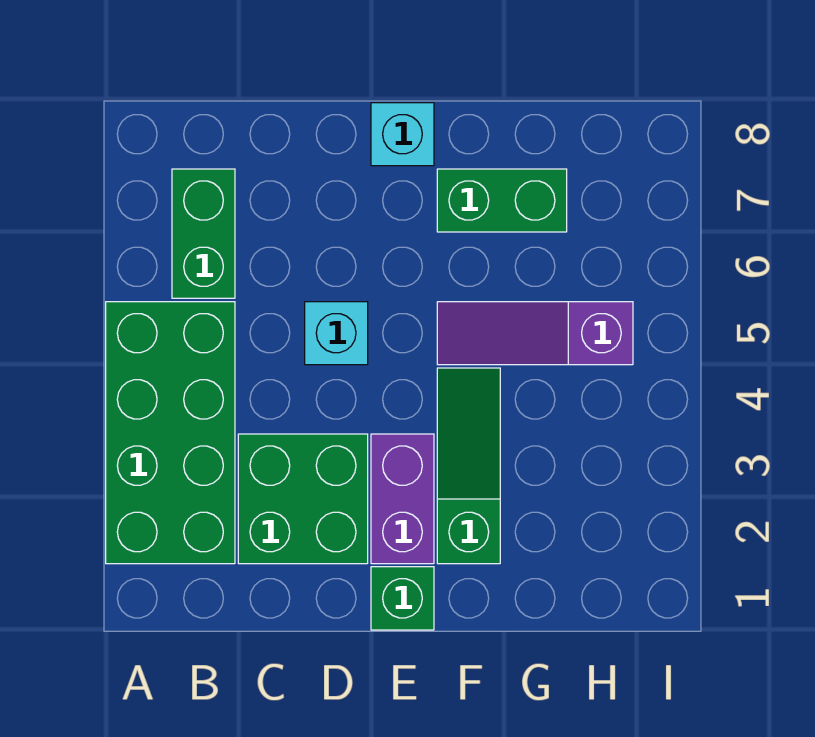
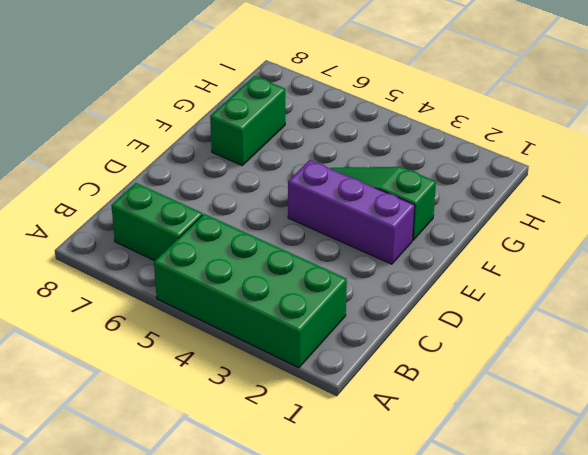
purple brick E2:E4 level 1 -> purple brick E2:E3 level 1
none -> green brick C2:D3 level 1
none -> cyan brick D5 level 1

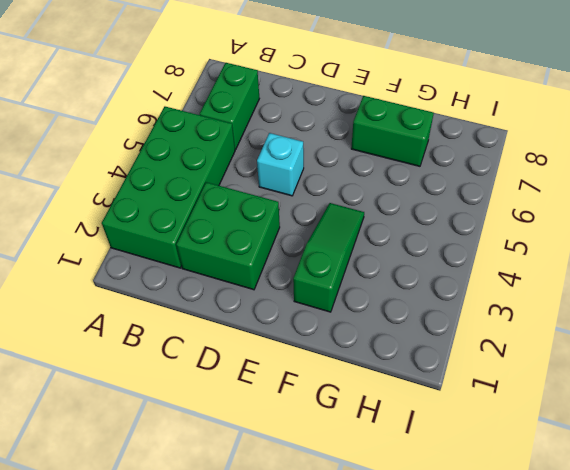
none -> green brick E1 level 1
none -> purple brick E2:E3 level 1

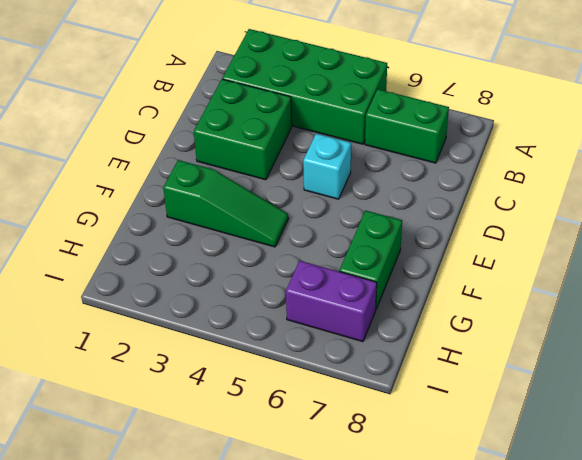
purple brick H6:H7 level 1 -> purple brick E2:E3 level 1
none -> green brick E1 level 1
none -> cyan brick E8 level 1

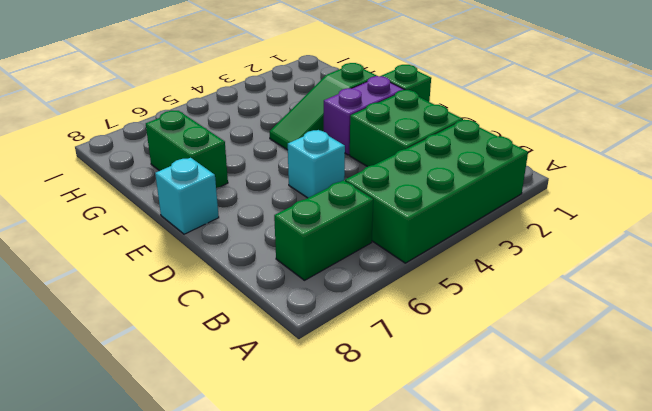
none -> purple slope F5:H5 level 1 top H

